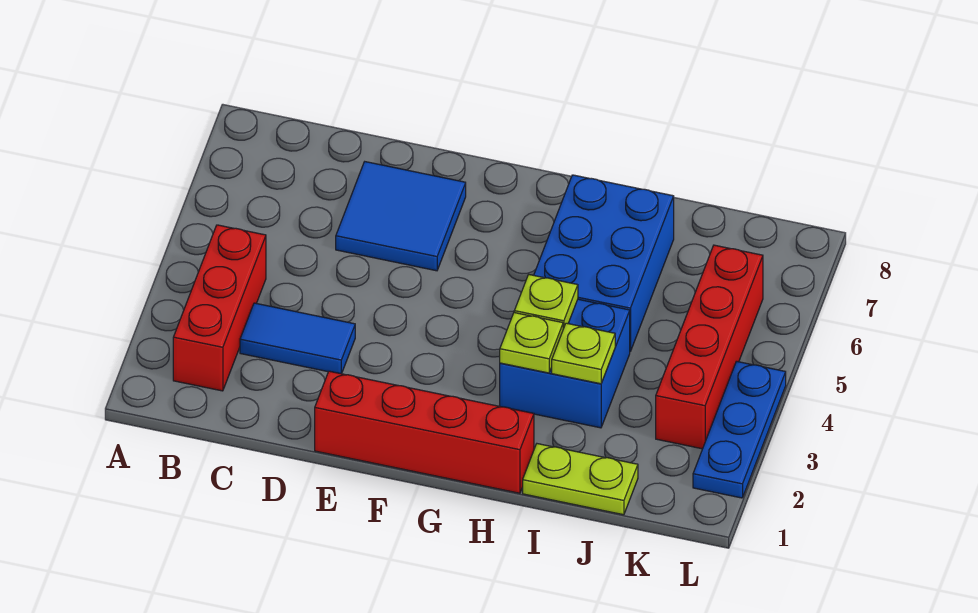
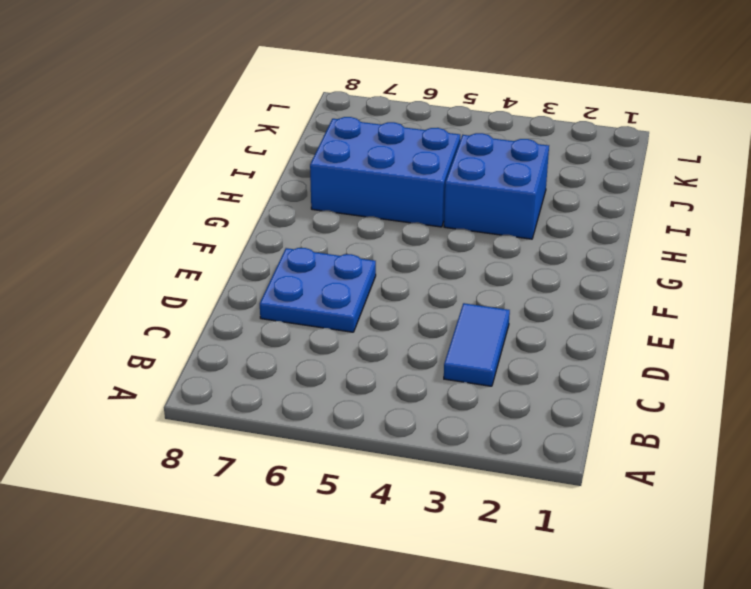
blue plate D6:E7 level 1 -> blue tile D6:E7 level 1
none -> red brick B2:B4 level 1
none -> red brick E1:H1 level 1
none -> lime plate I1:J1 level 1

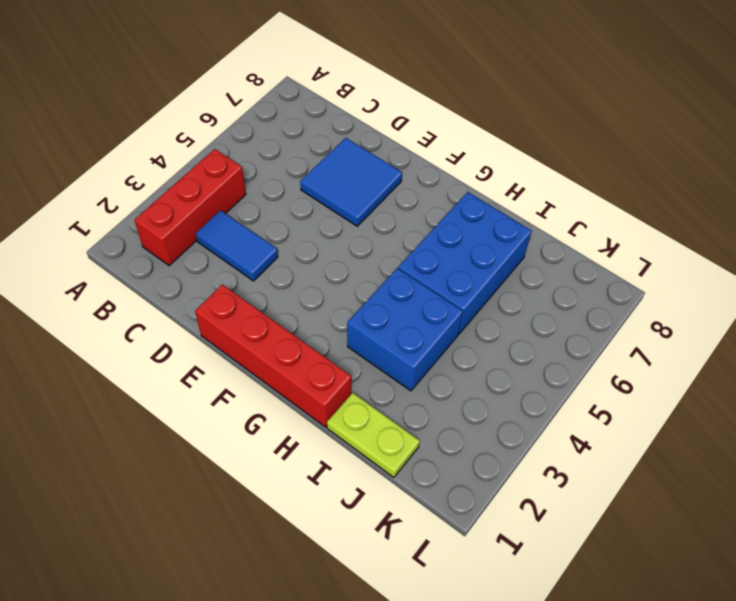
none -> red brick K3:K6 level 1
none -> blue plate L2:L4 level 1
none -> lime plate H3 level 2

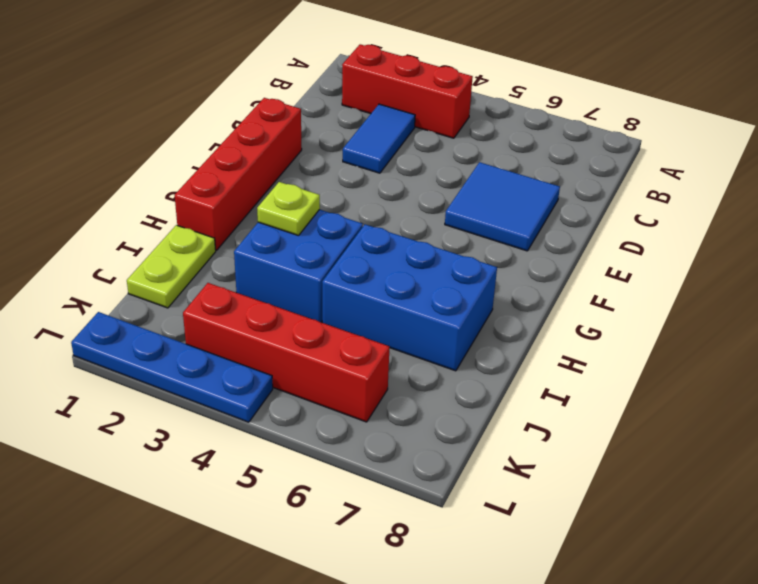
blue plate L1:L4 level 1 -> blue plate L2:L4 level 1
none -> lime plate H4 level 2
none -> lime plate I3 level 2

